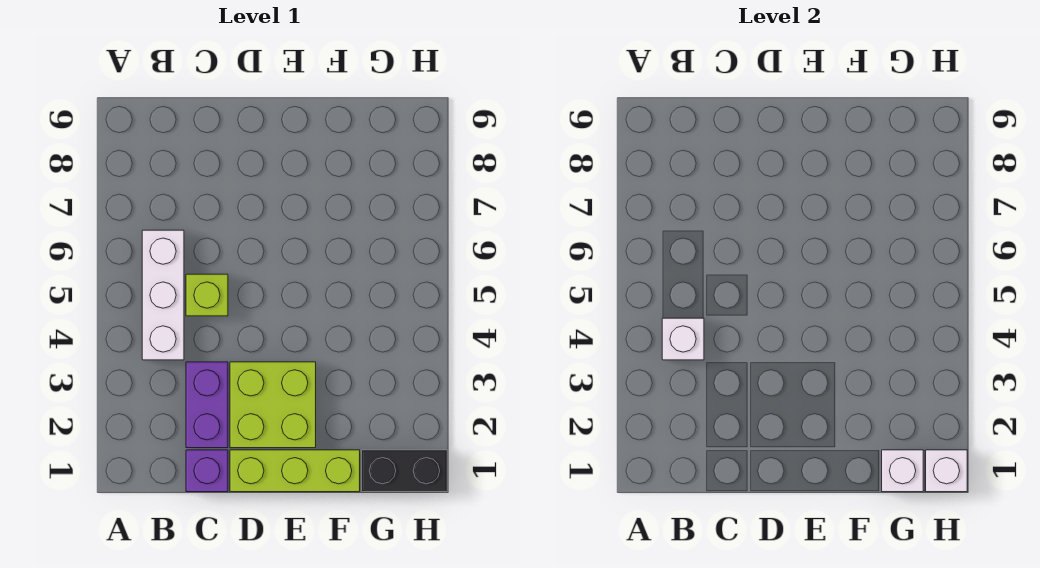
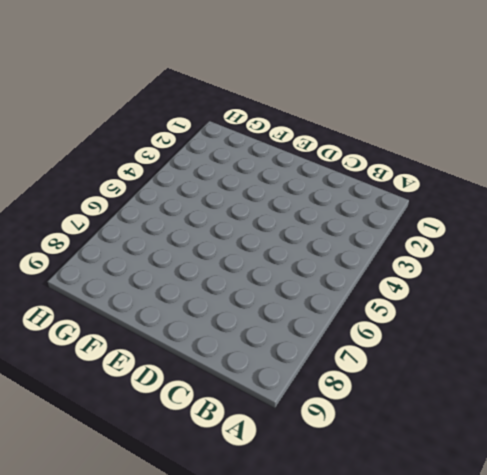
none -> white brick B4:B6 level 1
none -> purple brick C1 level 1

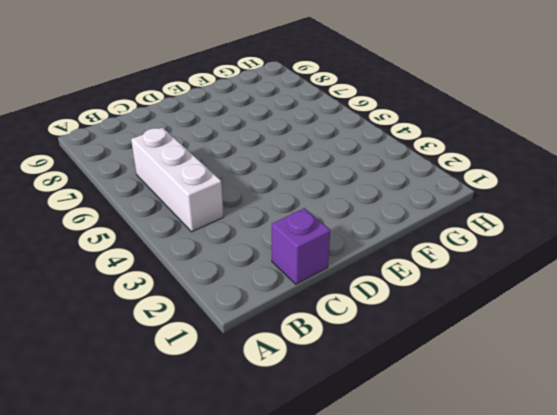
none -> purple brick C2:C3 level 1
none -> lime brick C5 level 1

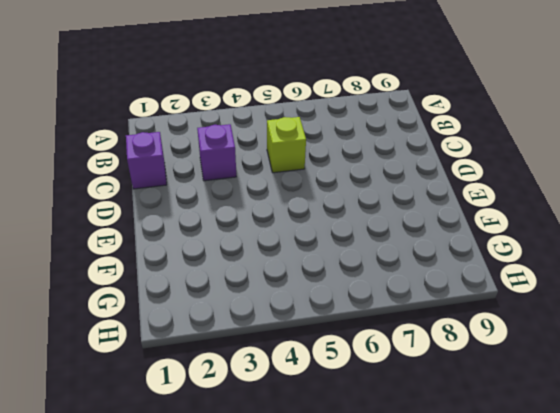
purple brick C3 level 1 -> purple brick C2:C3 level 1
none -> white brick B4:B6 level 1
none -> lime brick D1:F1 level 1

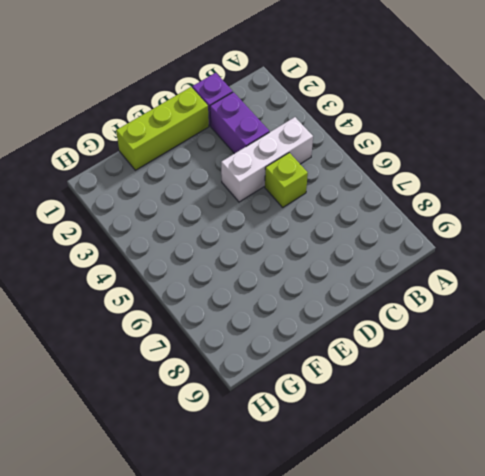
white brick B4:D4 level 1 -> white brick B4:B6 level 1
none -> lime brick D2:E3 level 1
none -> black brick G1:H1 level 1

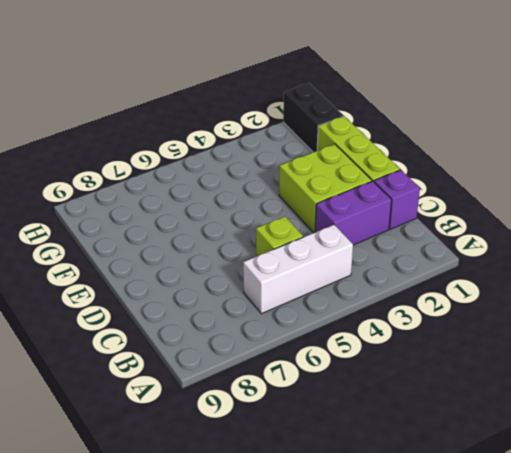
none -> white brick B4 level 2
none -> white brick G1 level 2

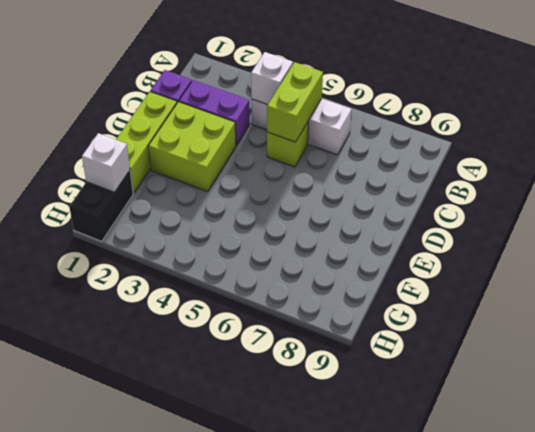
lime brick B5:C5 level 2 -> none
none -> white brick H1 level 2

